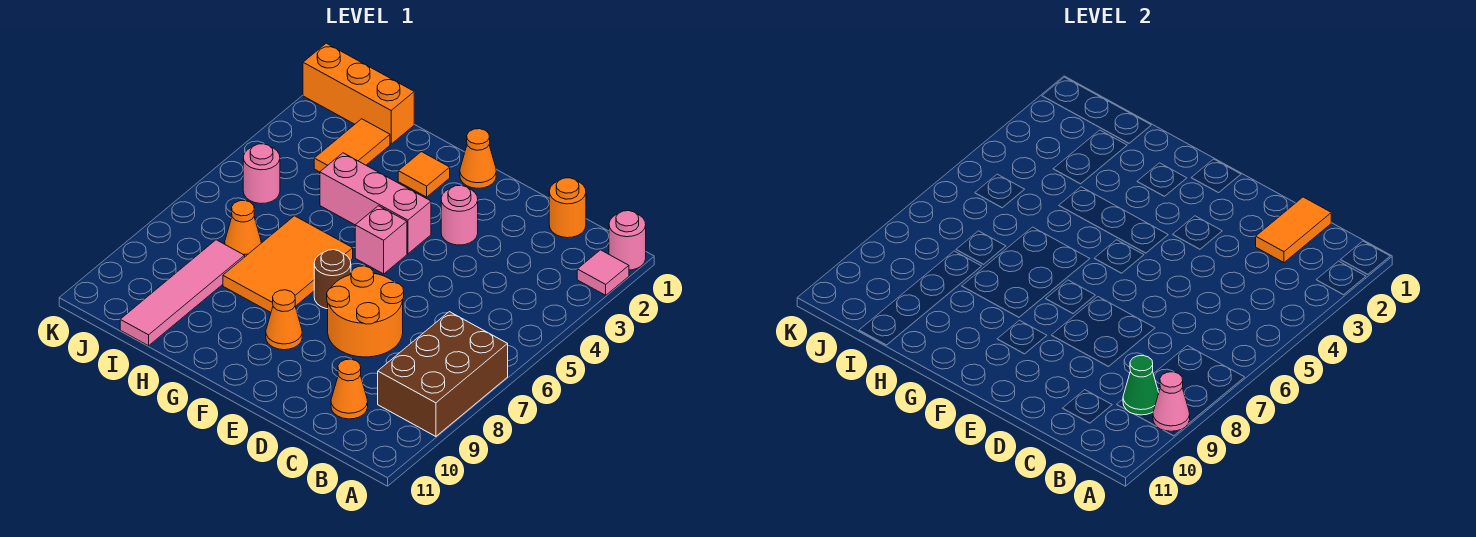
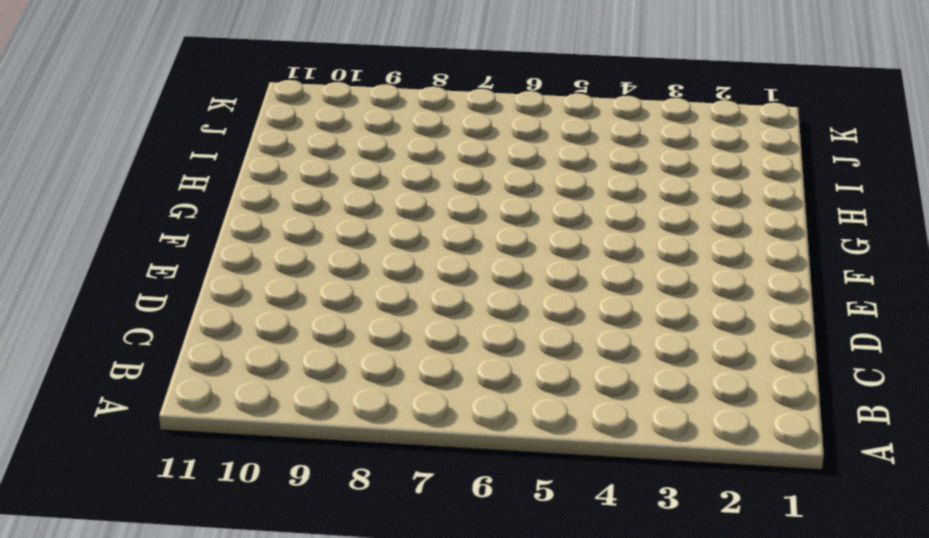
none -> pink round brick A1 level 1
none -> pink tile A2 level 1
none -> brown brick A7:B9 level 1

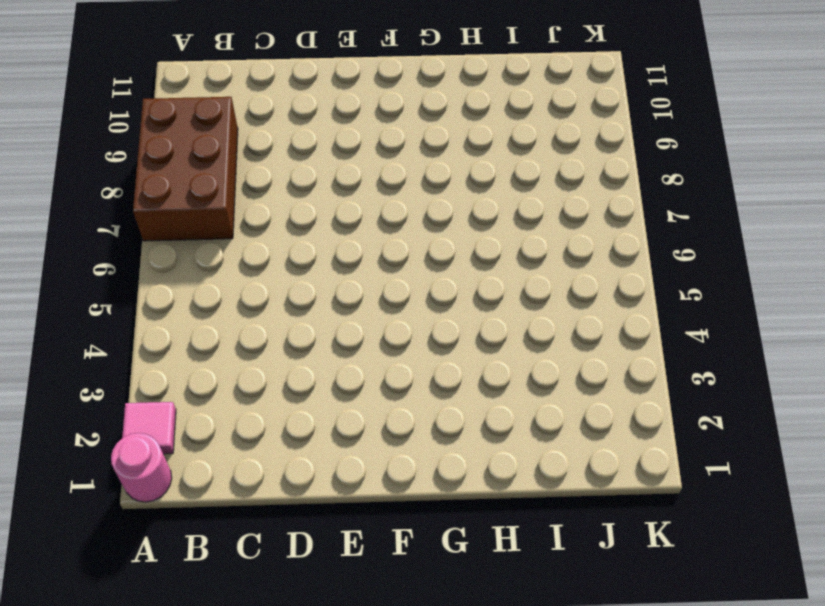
none -> orange round brick C1 level 1
none -> orange cone C10 level 1
none -> orange round brick D7:E8 level 1

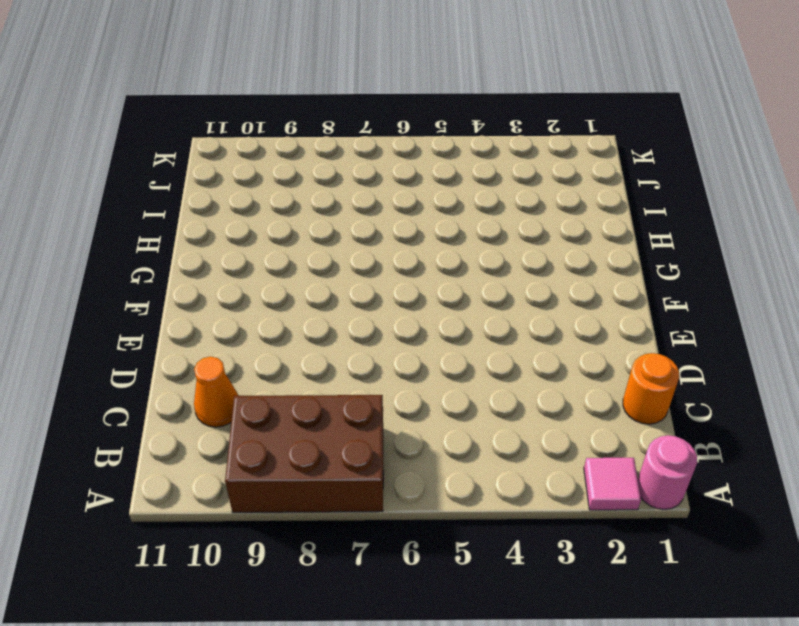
none -> orange round brick D7:E8 level 1
none -> pink round brick E3 level 1
none -> orange cone F1 level 1

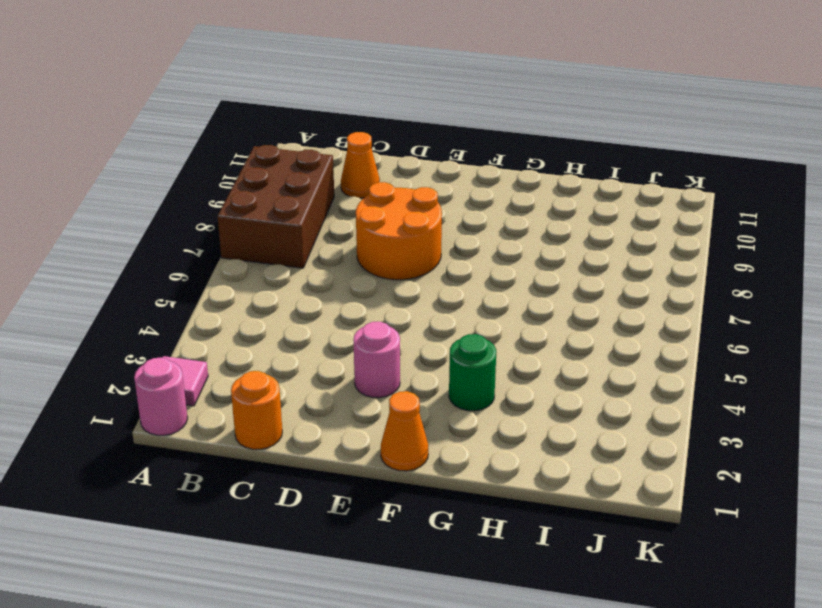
green round brick G3 level 1 -> none
none -> pink brick F4:H4 level 1
none -> pink brick F5 level 1
none -> brown round brick F7 level 1

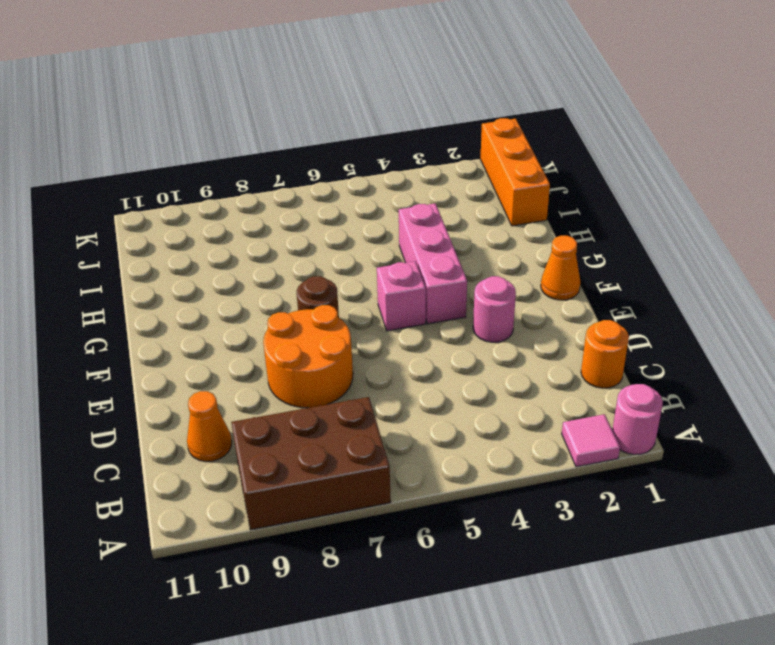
none -> orange cone F9 level 1
none -> orange tile G2 level 1
none -> orange tile G6:H8 level 1

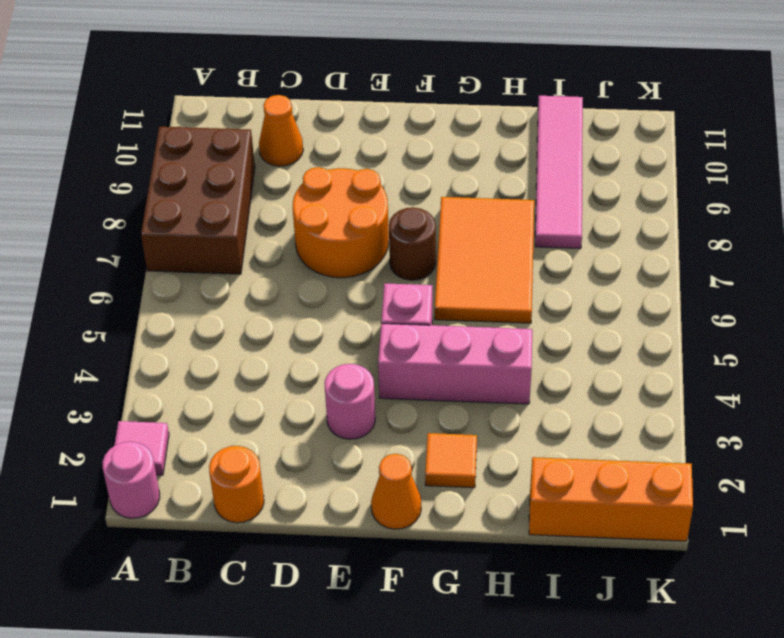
none -> orange cone F9 level 1
none -> orange tile I2:I3 level 1
none -> orange cone I7 level 1

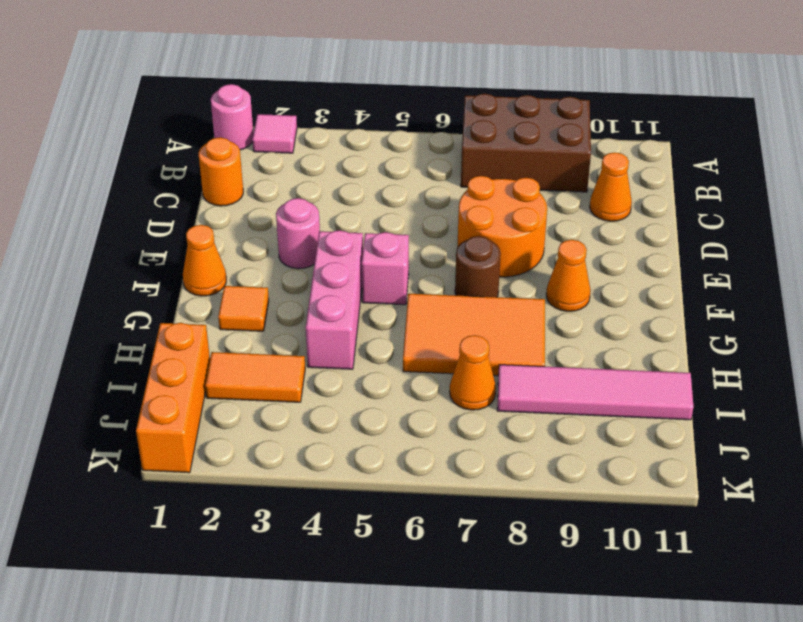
none -> pink round brick J5 level 1
none -> pink cone A9 level 2
none -> green cone B9 level 2

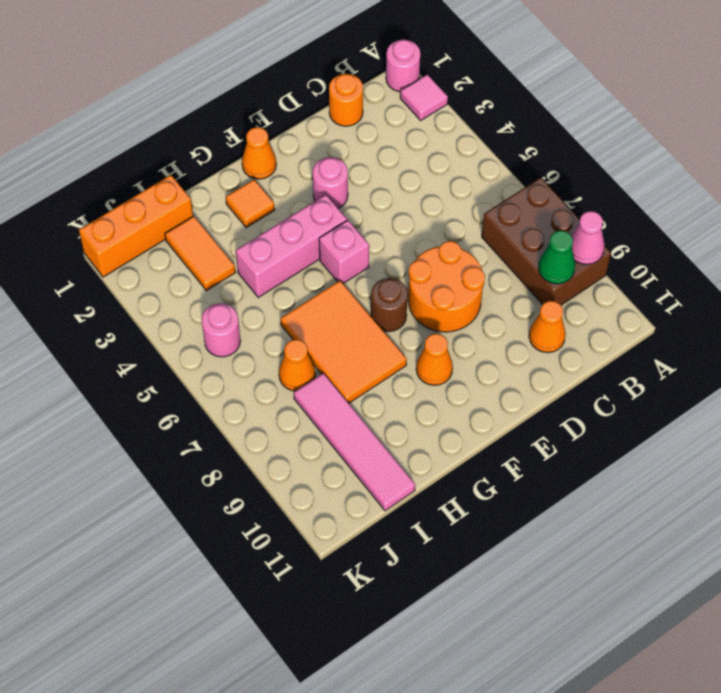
none -> orange tile C1:C2 level 2

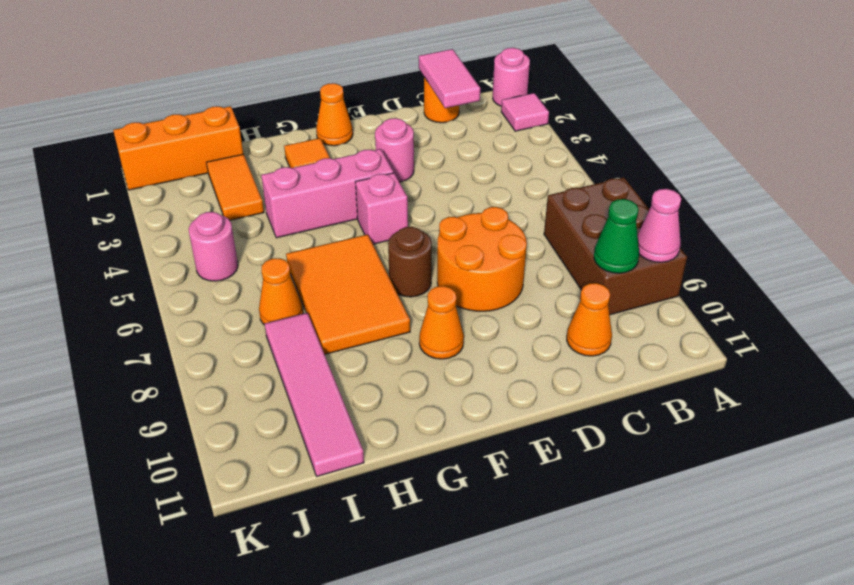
pink tile C1:C2 level 2 -> orange tile C1:C2 level 2

